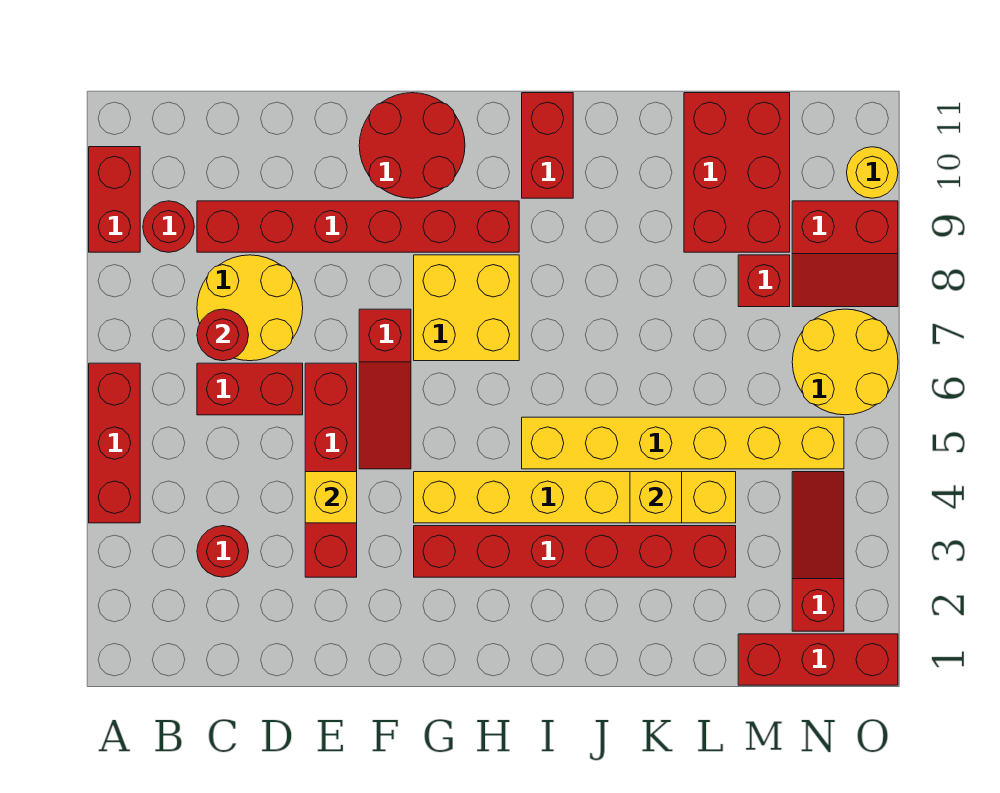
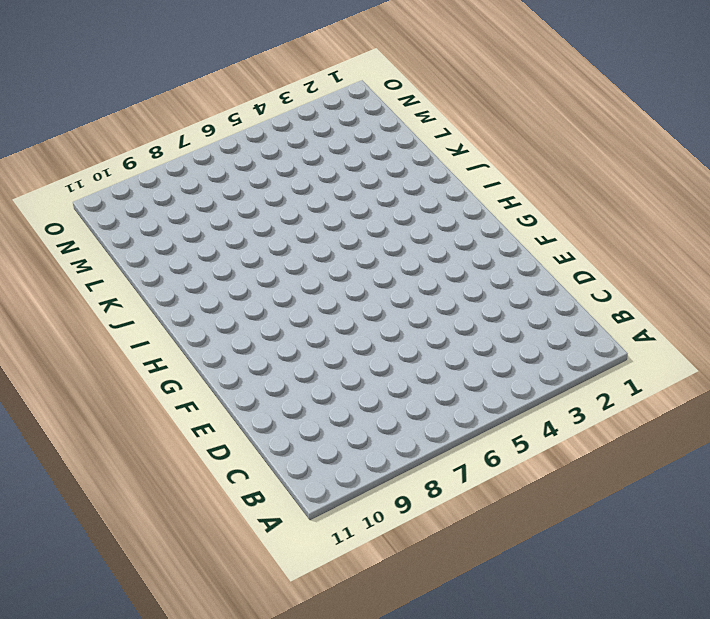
none -> red brick A4:A6 level 1
none -> red brick A9:A10 level 1
none -> red round brick B9 level 1

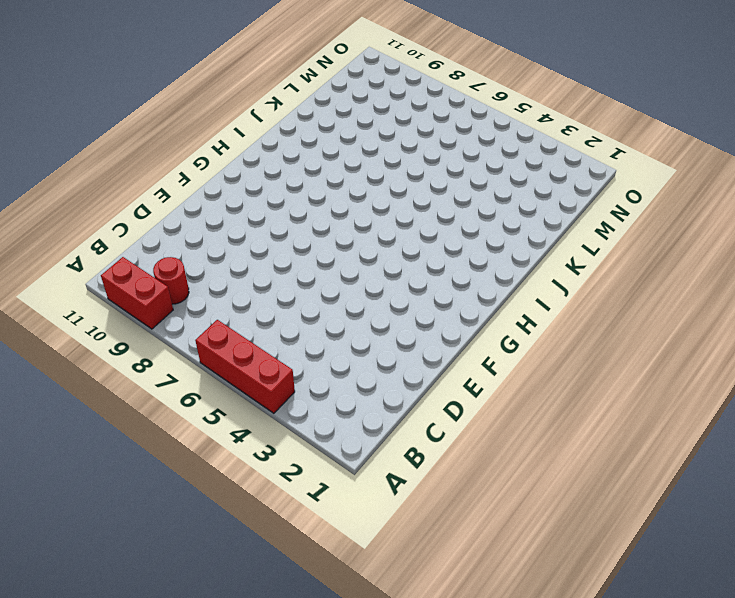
none -> red round brick C3 level 1
none -> red brick C6:D6 level 1
none -> yellow round brick C7:D8 level 1

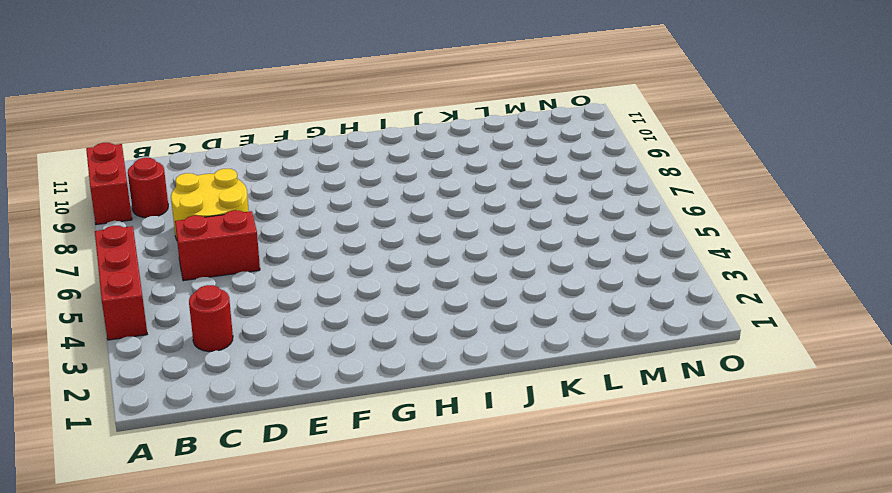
none -> red brick C9:H9 level 1
none -> red brick E3:E6 level 1
none -> red slope F5:F7 level 1 top 7

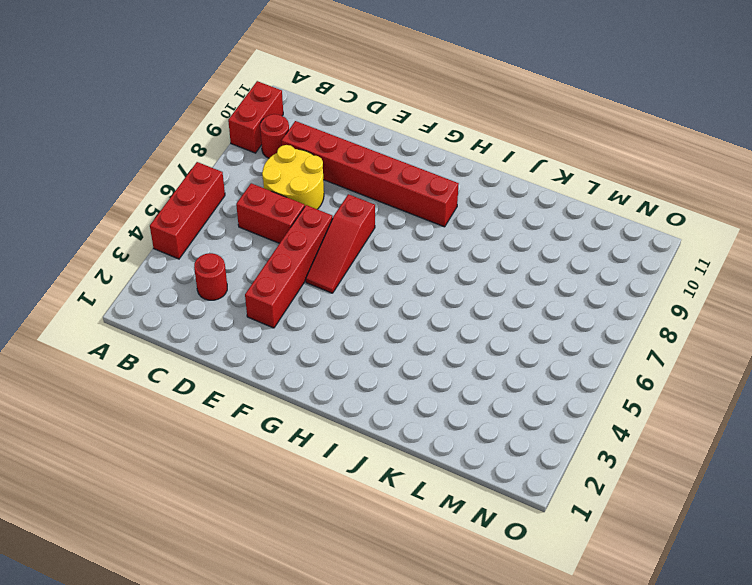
none -> red round brick F10:G11 level 1
none -> red brick G3:L3 level 1
none -> yellow brick G4:L4 level 1

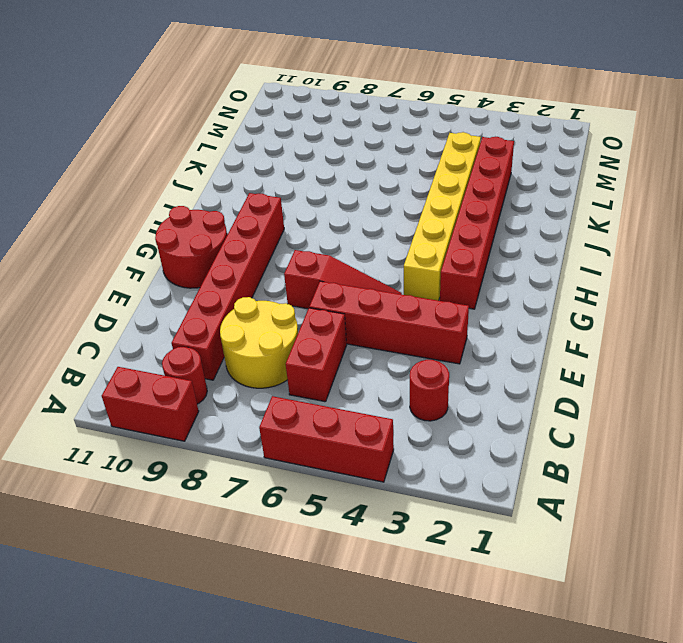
none -> yellow brick G7:H8 level 1
none -> yellow brick I5:N5 level 1
none -> red brick I10:I11 level 1

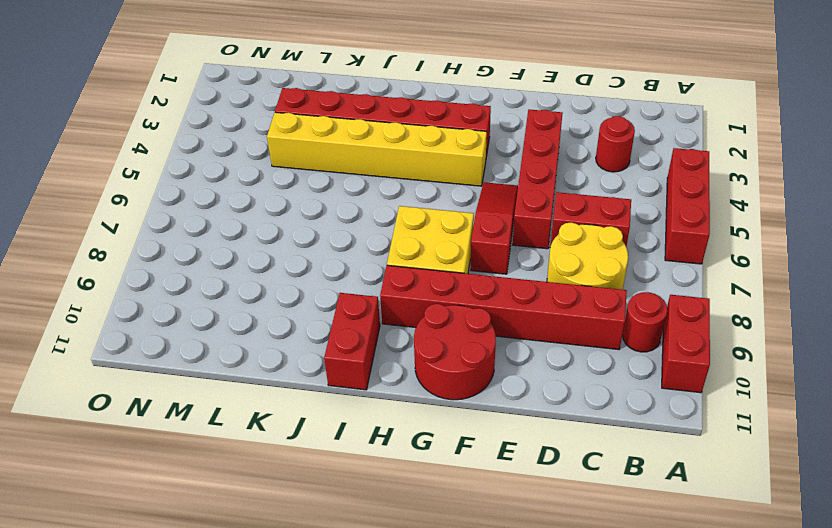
none -> yellow brick I5:N5 level 1
none -> red brick L9:M11 level 1
none -> red brick M1:O1 level 1

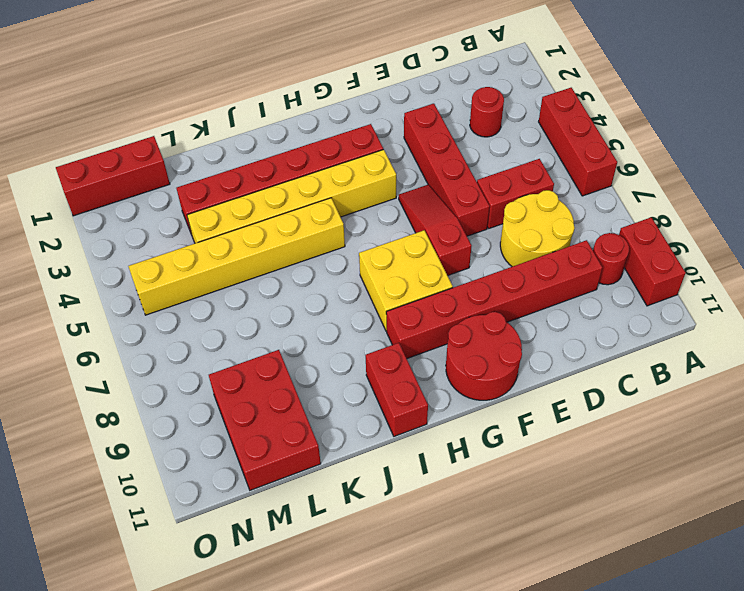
none -> red brick M8 level 1
none -> red slope N2:N4 level 1 top 2
none -> yellow round brick N6:O7 level 1

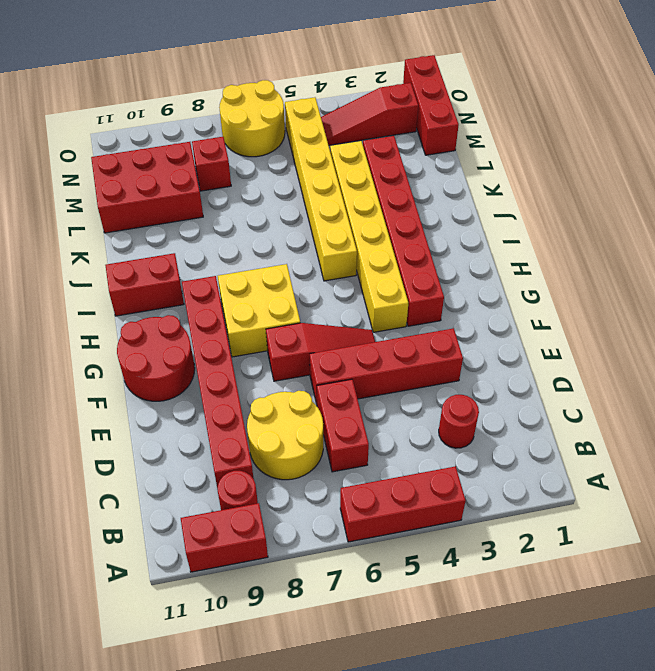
none -> red slope N8:O9 level 1 top 9
none -> yellow round brick O10 level 1
none -> red round brick C7 level 2

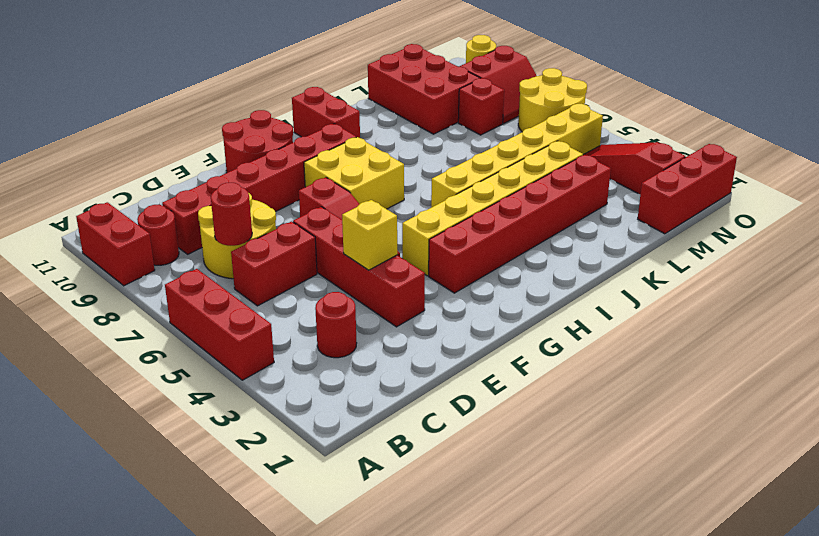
none -> yellow brick K4 level 2

